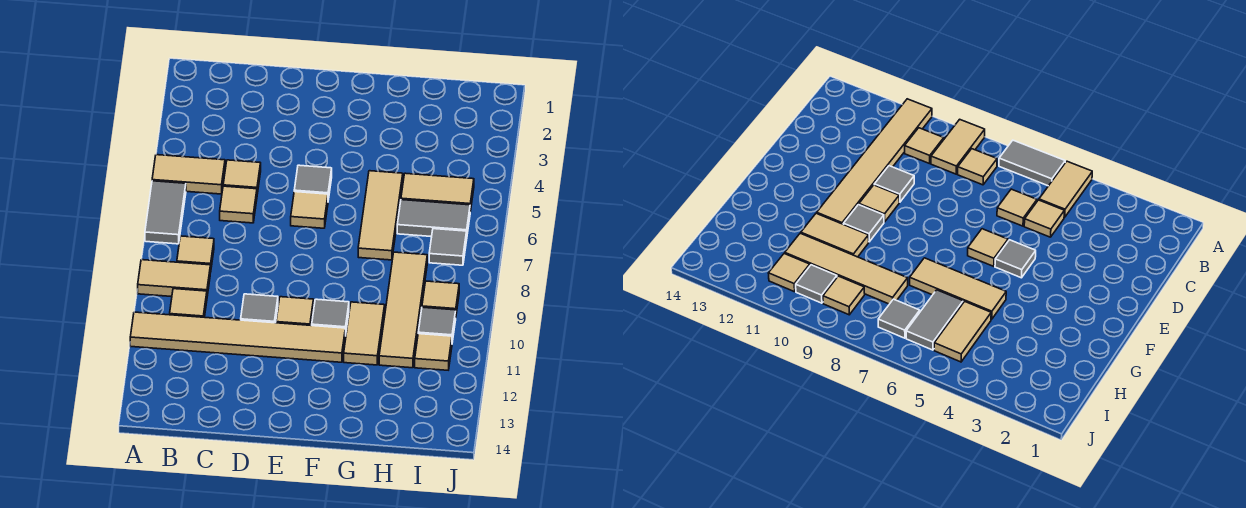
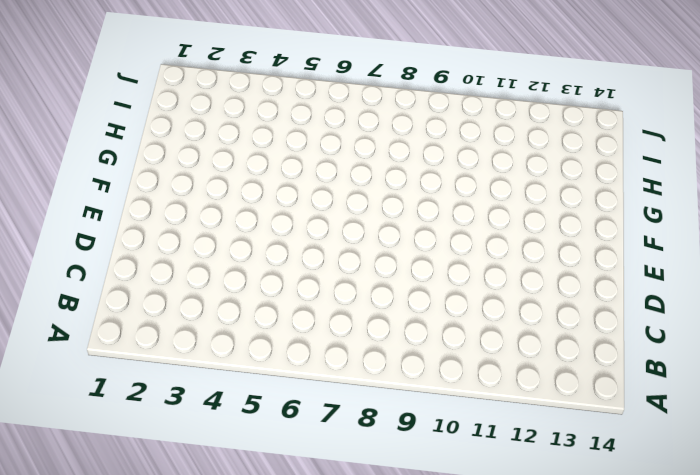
none -> tan tile A5:B5 level 1
none -> grey tile A6:A7 level 1
none -> tan tile A9:B9 level 1

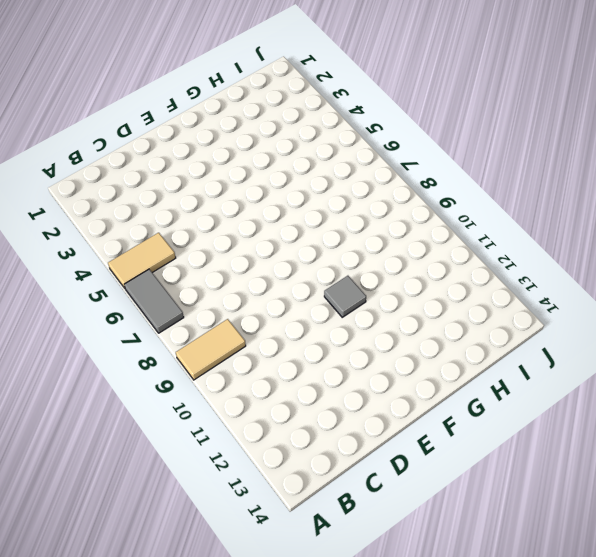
none -> tan tile A11:F11 level 1
none -> tan tile B8 level 1
none -> tan tile B10 level 1

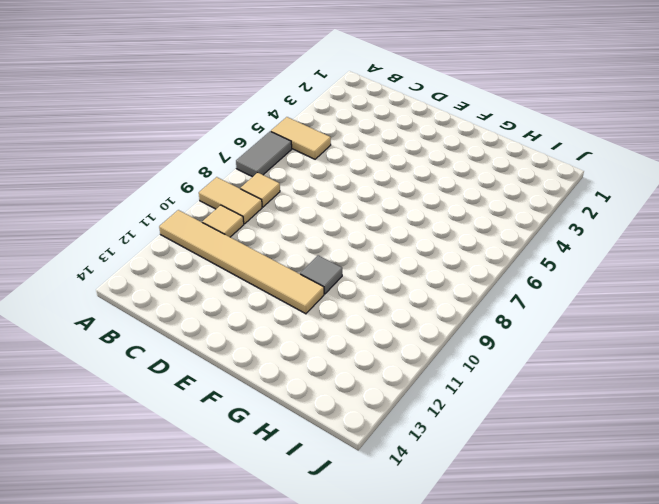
none -> tan tile C5 level 1
none -> tan tile C6 level 1
none -> grey tile D10 level 1

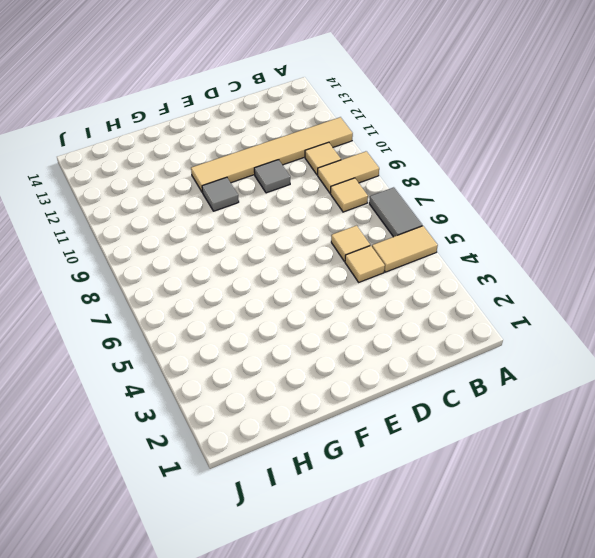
none -> grey tile E5 level 1
none -> tan tile E6 level 1
none -> tan tile E10 level 1

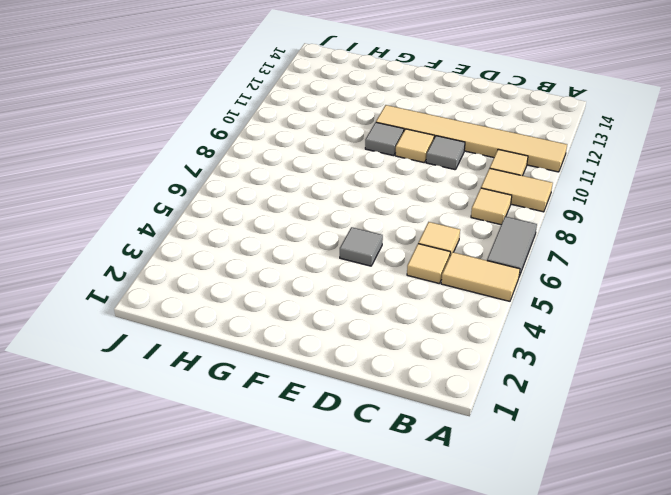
none -> tan tile E6 level 1
none -> tan tile G5:G7 level 1
none -> tan tile G10:G11 level 1

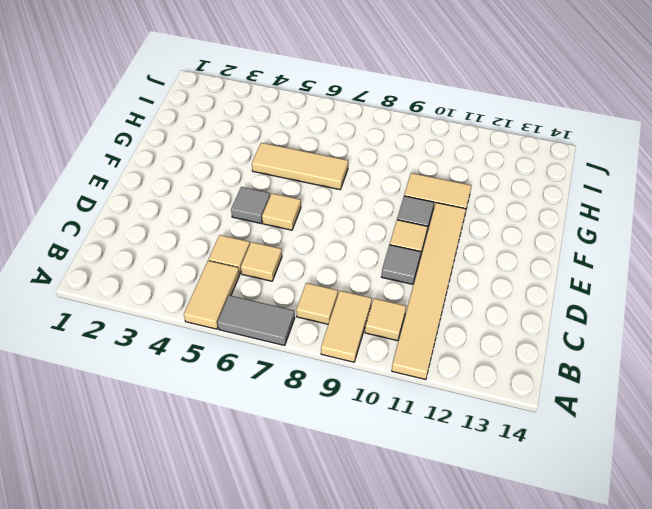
none -> tan tile H5:I5 level 1
none -> grey tile H6:I6 level 1
none -> tan tile H8:H11 level 1

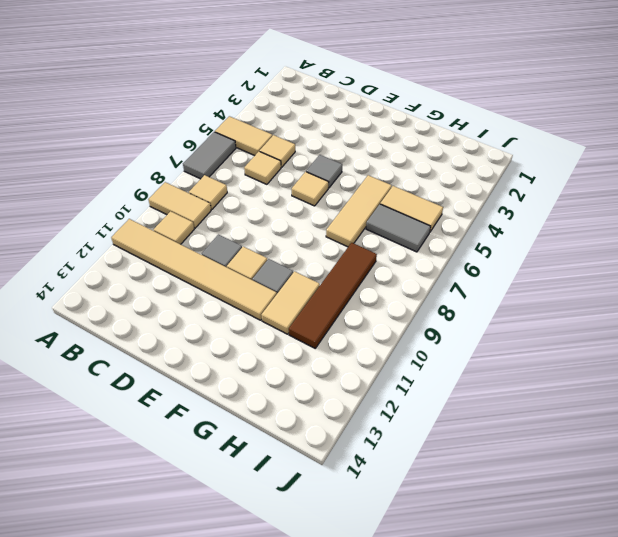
brown tile H8:H11 level 1 -> tan tile H8:H11 level 1
none -> grey tile I7 level 1
none -> tan tile I9 level 1
none -> grey tile I10 level 1

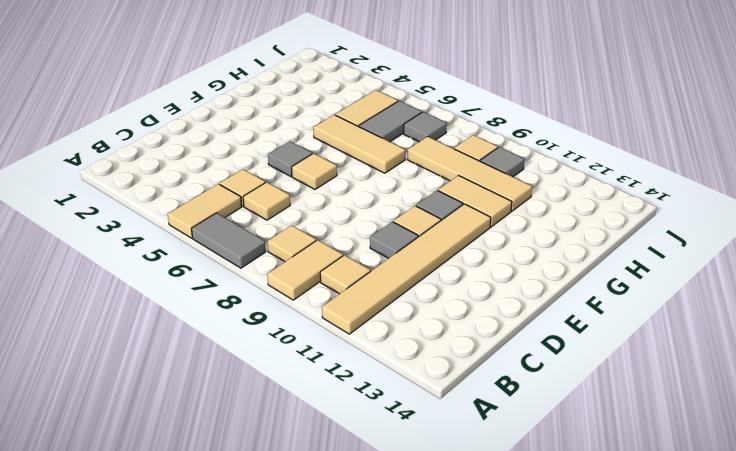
none -> tan tile I11 level 1

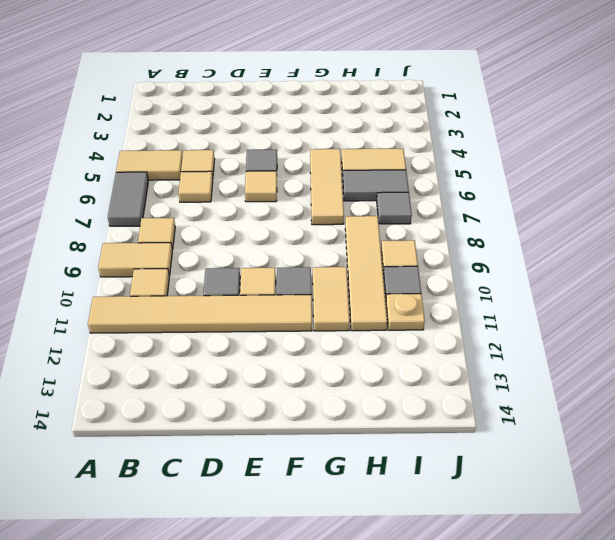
tan plate I11 level 1 -> tan tile I11 level 1

